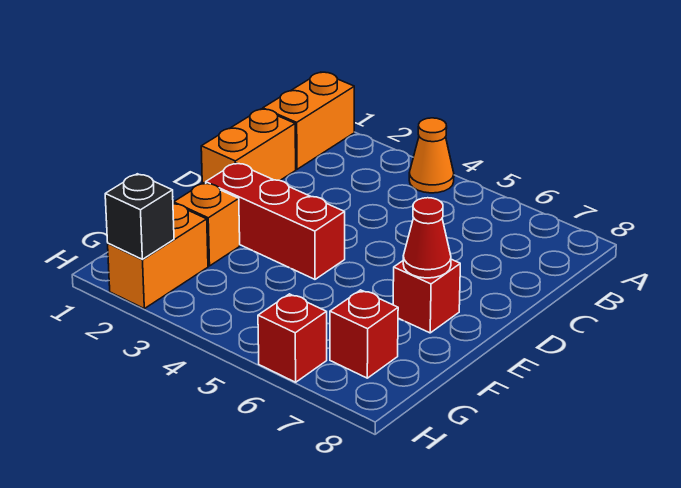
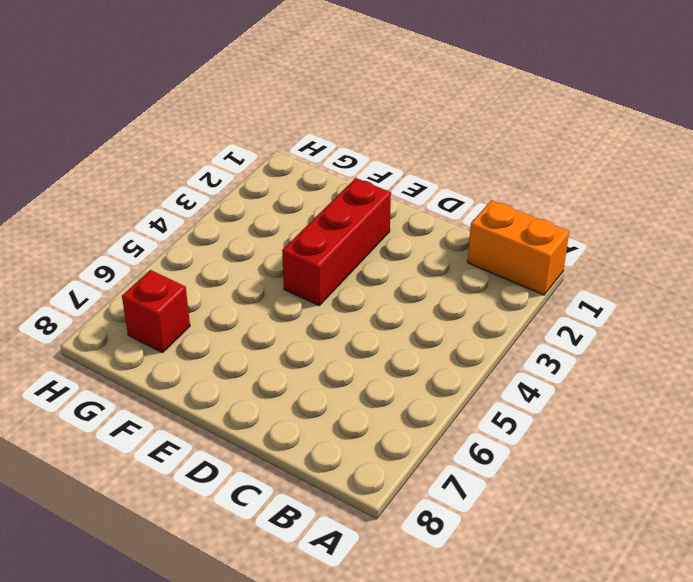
none -> orange cone A4 level 1
none -> orange brick C1:D1 level 1

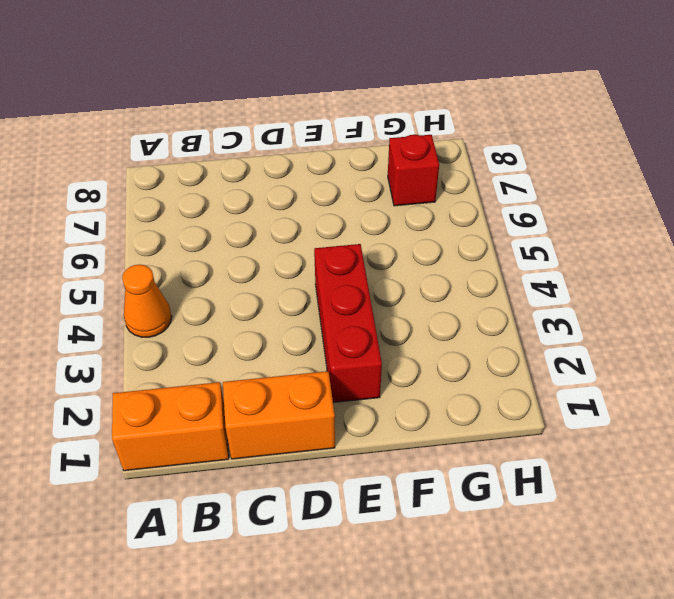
none -> red brick E7 level 1
none -> orange brick F2 level 1

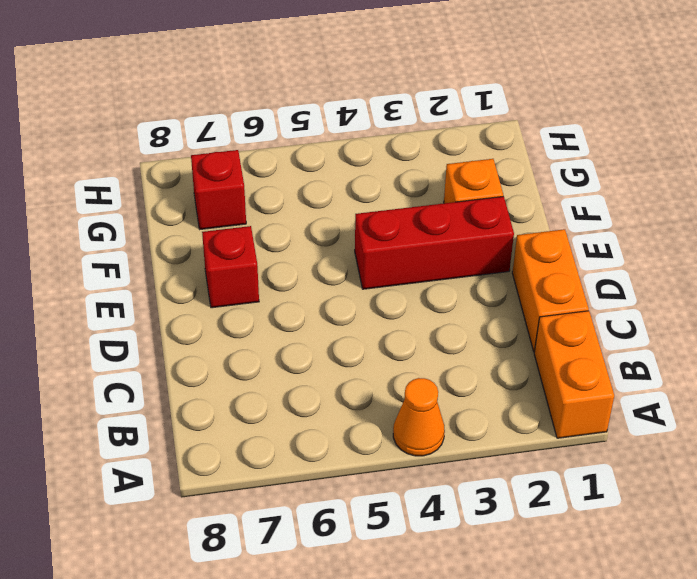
none -> orange brick G2:H2 level 1
none -> red brick H6 level 1

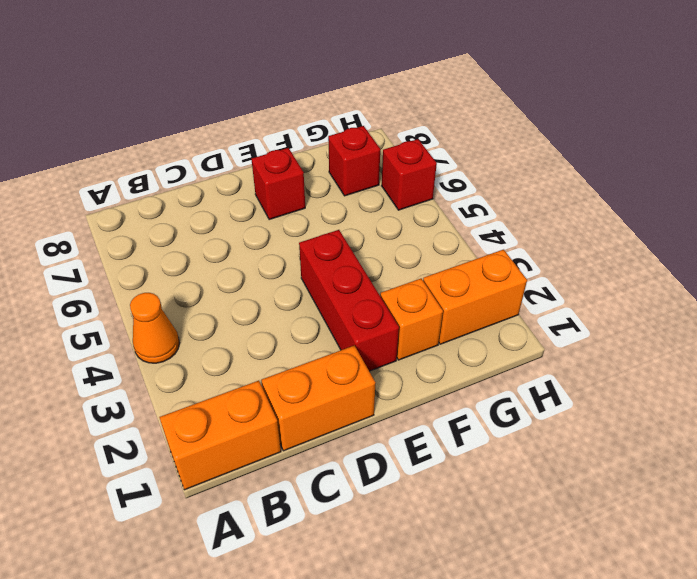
none -> red cone E7 level 2
none -> black brick H2 level 2

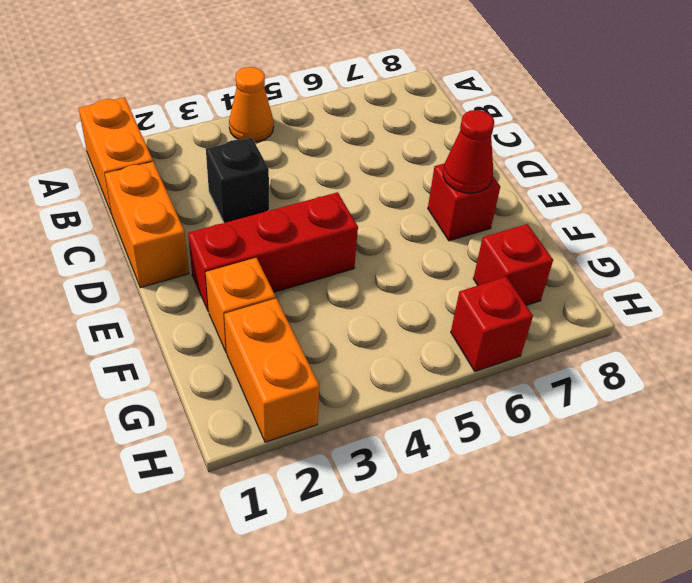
black brick C3 level 1 -> black brick H2 level 2

